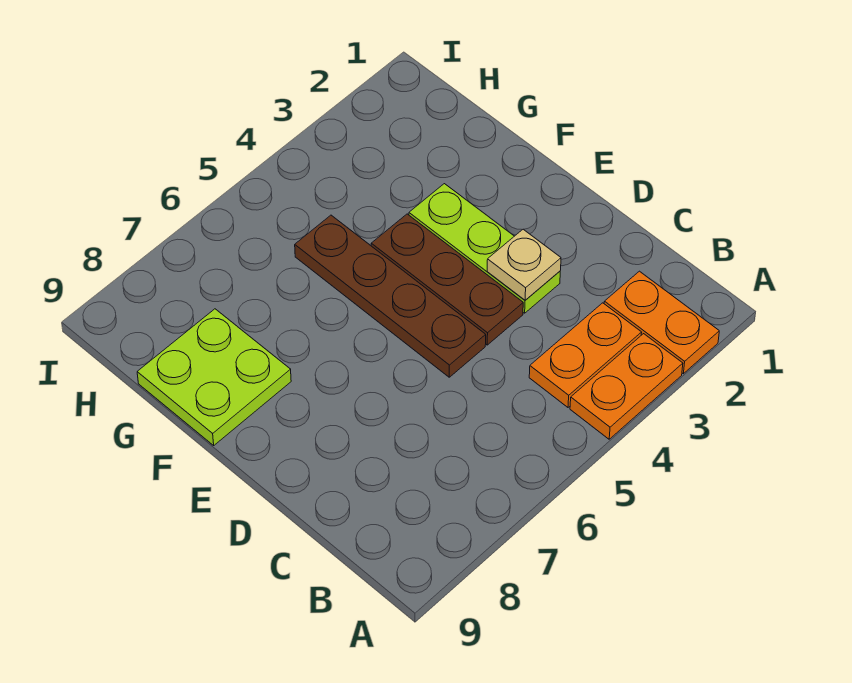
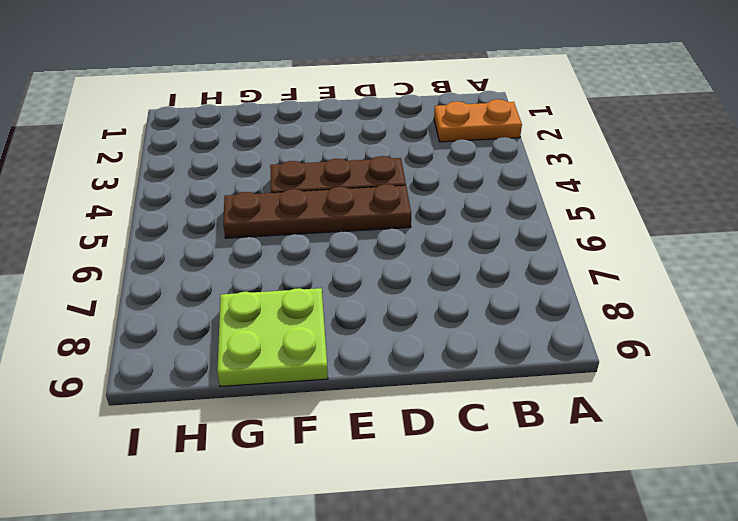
none -> orange plate A3:A4 level 1
none -> orange plate B3:B4 level 1

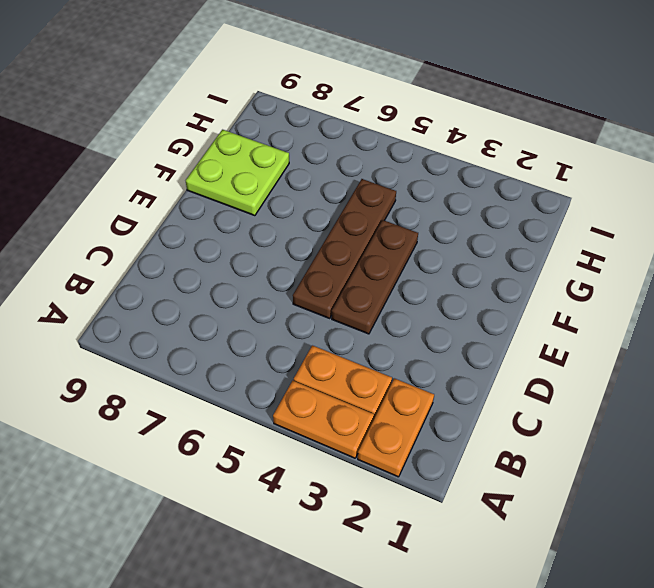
none -> lime plate D3:F3 level 1
none -> tan plate D3 level 2

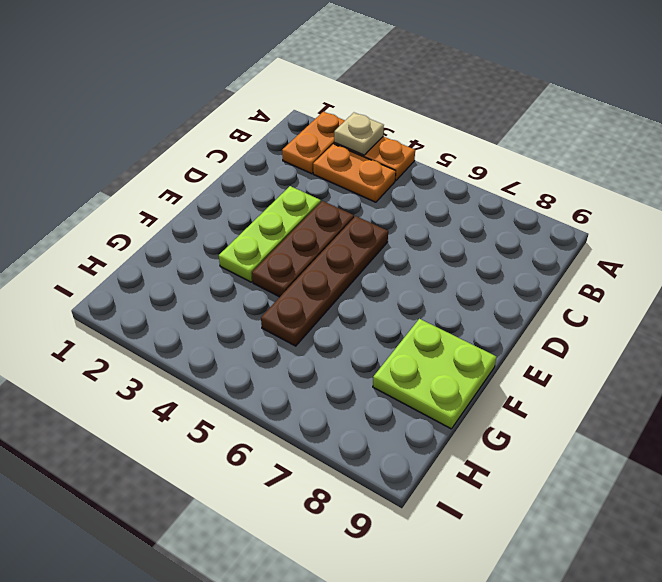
tan plate A3 level 2 -> tan plate D3 level 2

